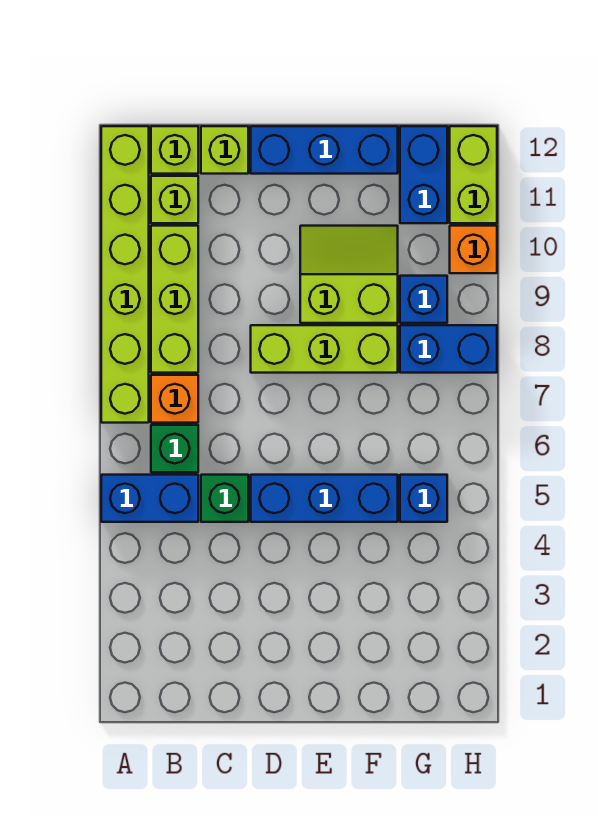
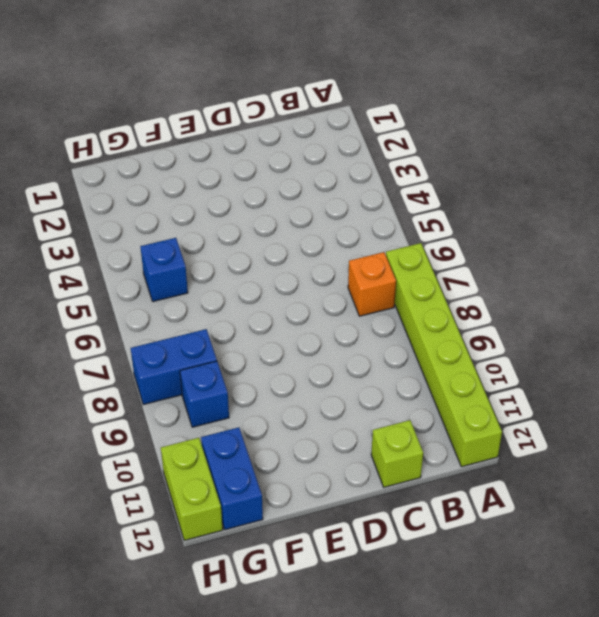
none -> blue brick A5:B5 level 1
none -> green brick B6 level 1
none -> lime brick B8:B10 level 1

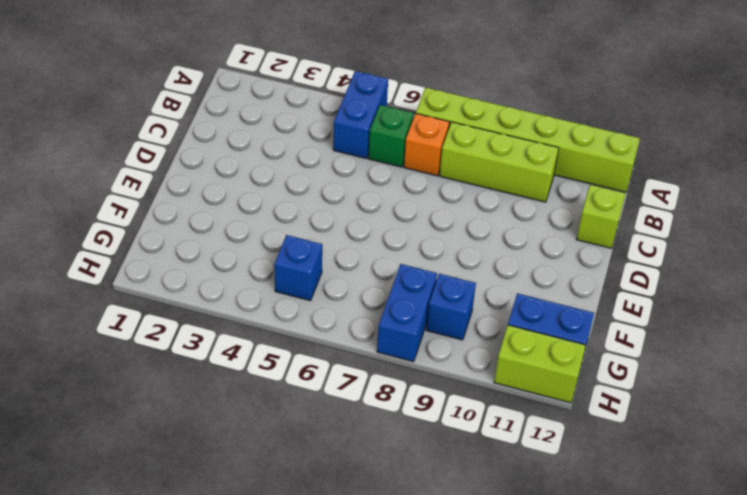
none -> lime brick B11 level 1
none -> lime brick B12 level 1
none -> green brick C5 level 1

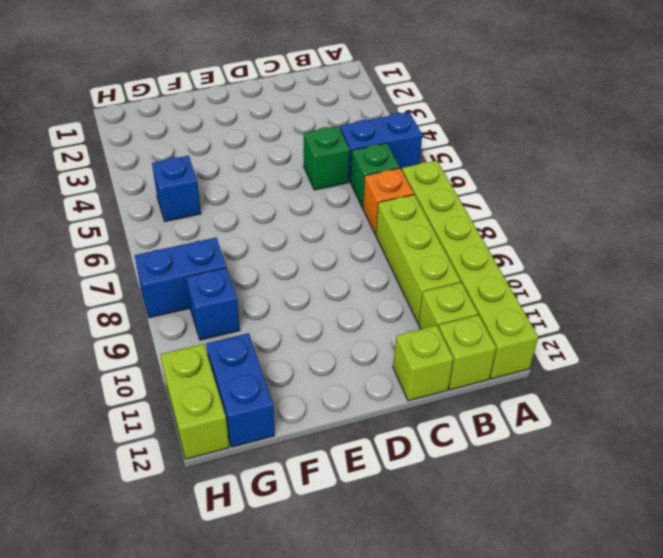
none -> blue brick D5:F5 level 1
none -> lime brick D8:F8 level 1
none -> blue brick D12:F12 level 1

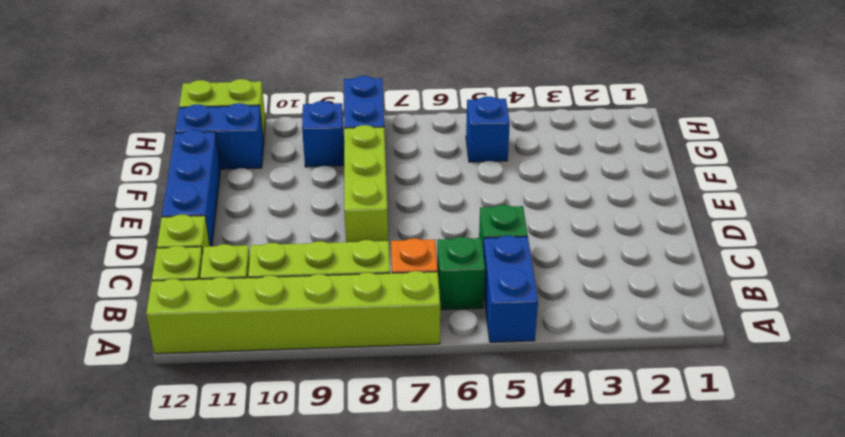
none -> blue brick D5:F5 level 1
none -> lime slope E9:F10 level 1 top 9
none -> orange brick H10 level 1

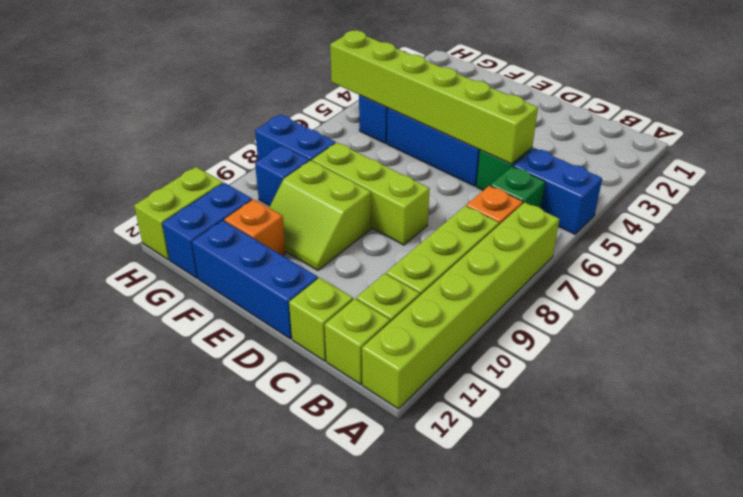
lime brick C5:H5 level 2 -> none
orange brick F11 level 1 -> orange brick H10 level 1

